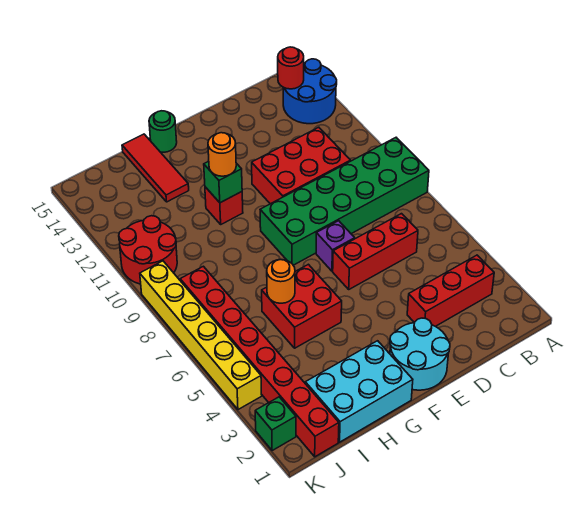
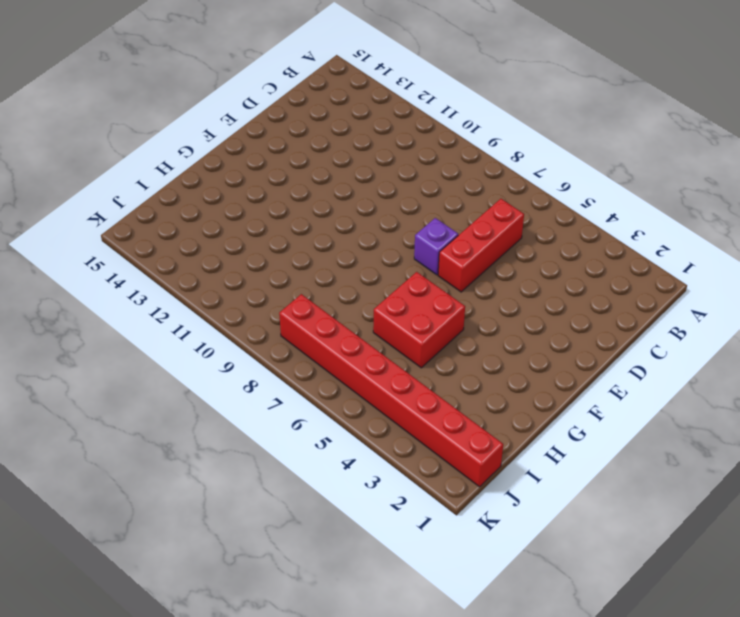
none -> green brick A8:F9 level 1
none -> blue round brick A13:B14 level 1
none -> red brick B3:D3 level 1

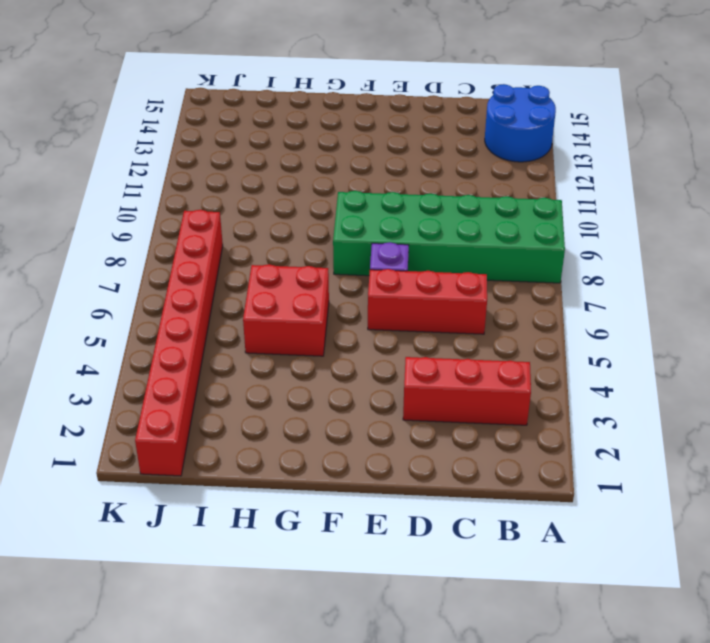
none -> red brick C10:E11 level 1
none -> cyan round brick E1:F2 level 1
none -> cyan brick G1:I2 level 1

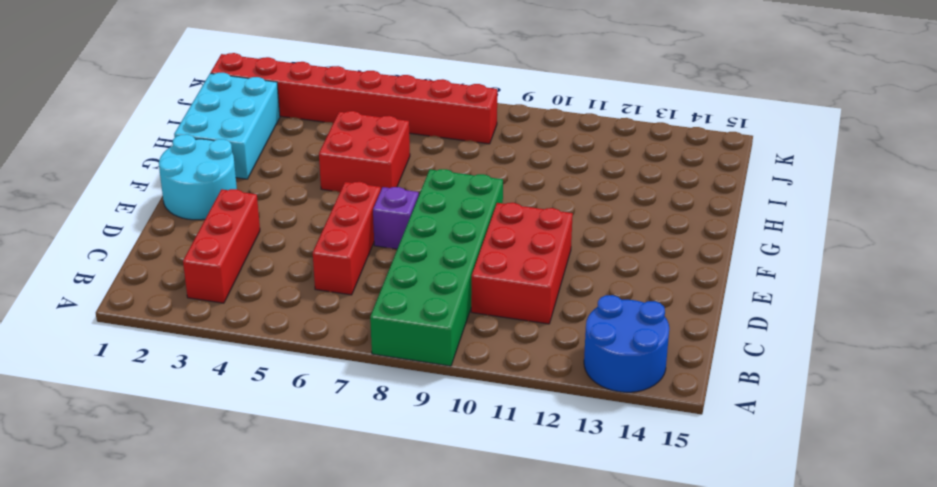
none -> red brick G11 level 1
none -> green round brick G15 level 1
none -> red tile H13:H15 level 1

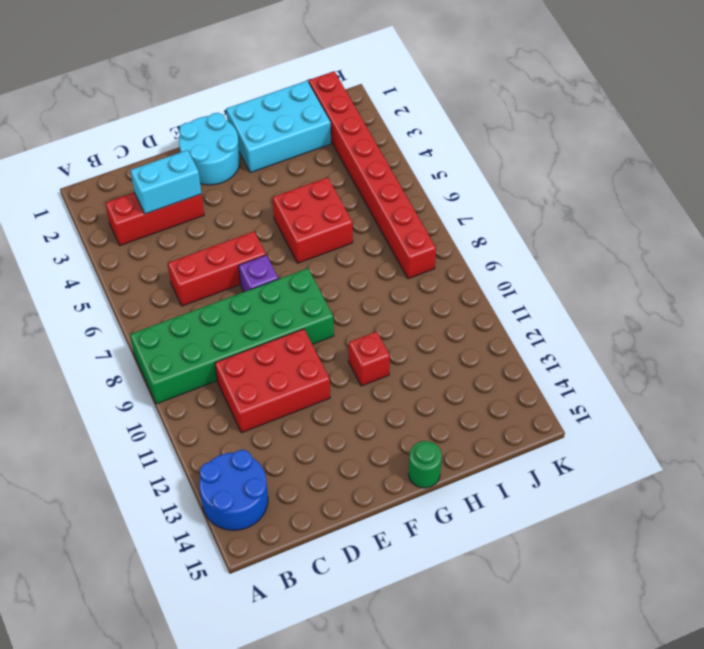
cyan brick C3:D3 level 2 -> none
none -> red tile H13:H15 level 1
none -> red round brick J10:K11 level 1
none -> green brick K2 level 1

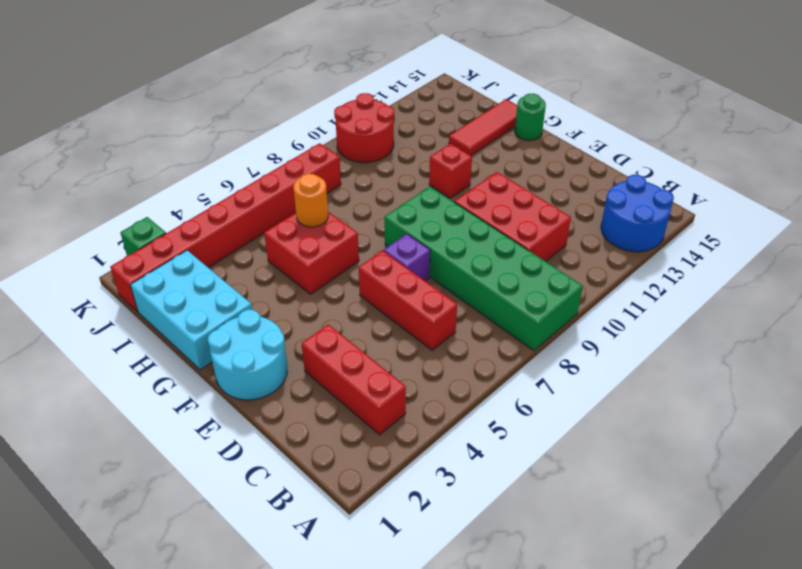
none -> yellow brick K4:K9 level 1
none -> red round brick B14 level 2
none -> green brick G11 level 2

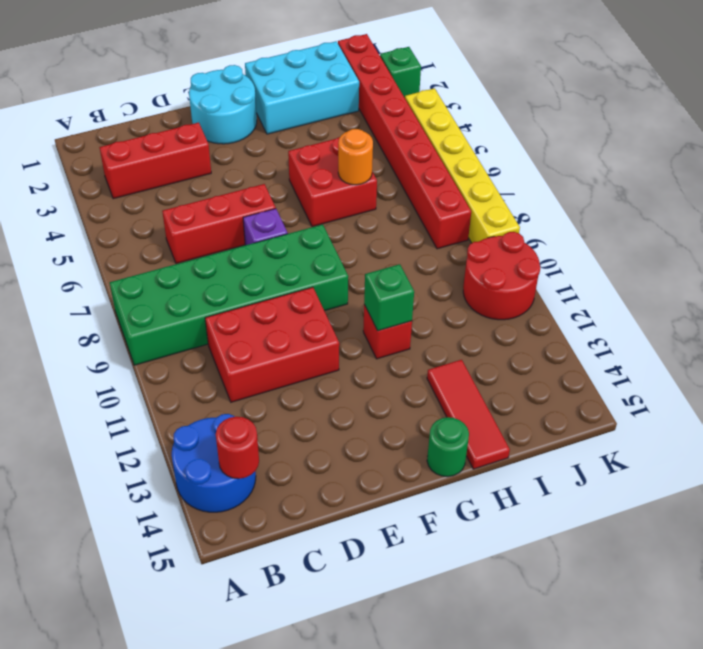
none -> orange round brick G11 level 3

